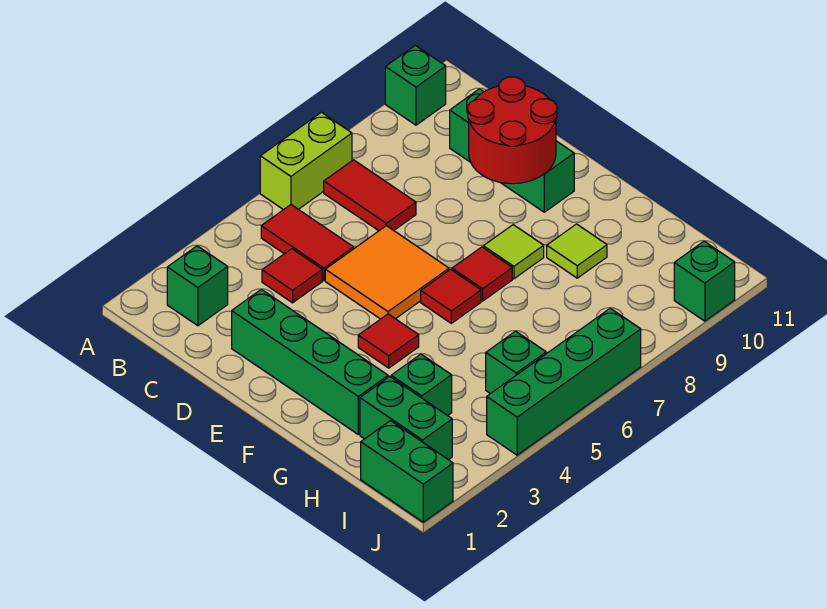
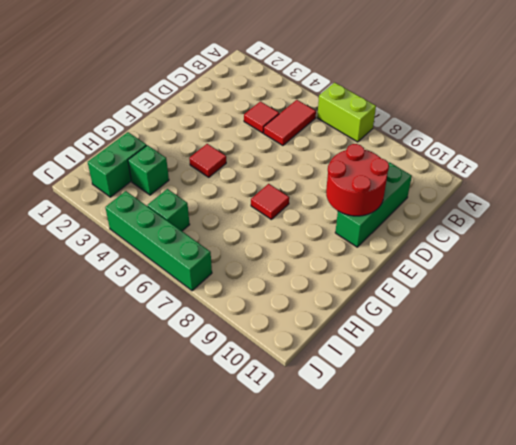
none -> green brick A10 level 1
none -> green brick B2 level 1
none -> red tile B7:C7 level 1

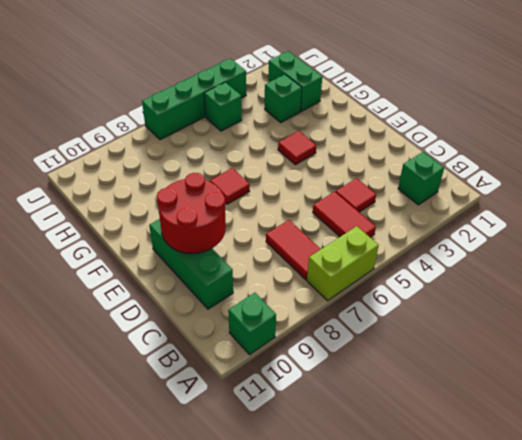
none -> green brick D2:G2 level 1
none -> orange tile D5:E6 level 1
none -> red tile F6 level 1

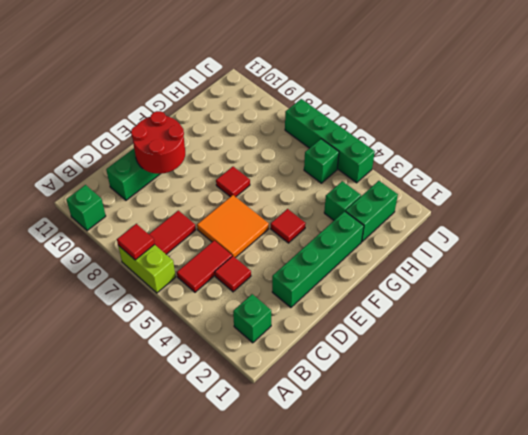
red tile A7 level 2 -> red tile F6 level 1
none -> lime tile F8 level 1
none -> lime tile G9 level 1
none -> green brick I1:J1 level 1

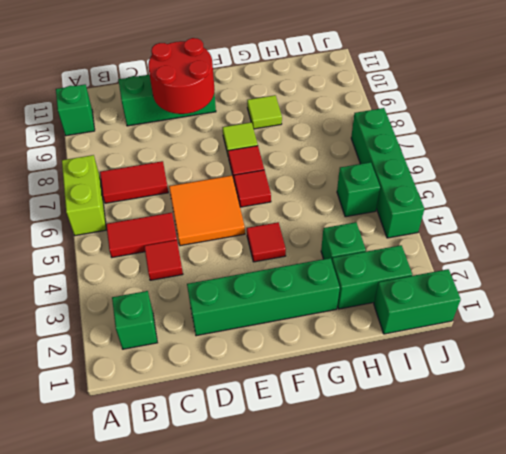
none -> green brick J10 level 1

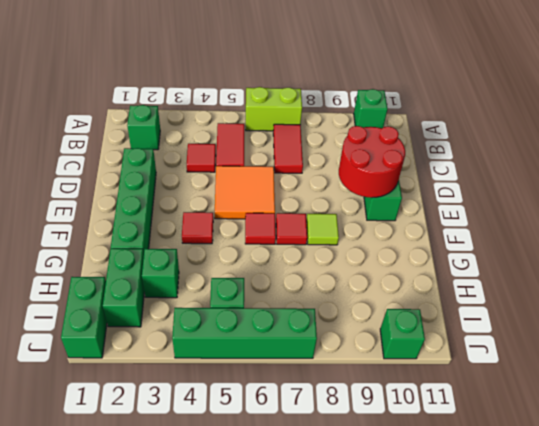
none -> lime tile G9 level 1

